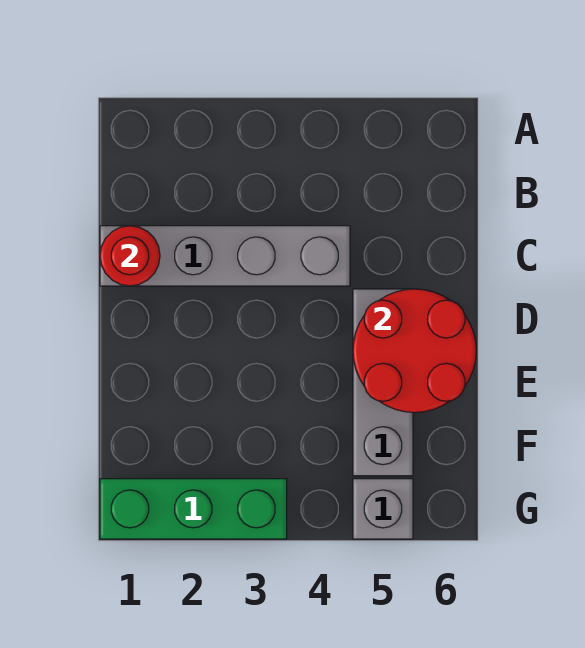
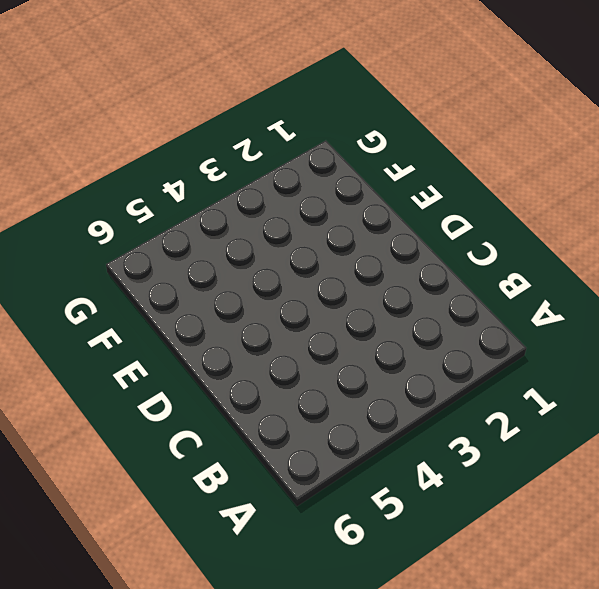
none -> grey brick C1:C4 level 1
none -> grey brick D5:F5 level 1

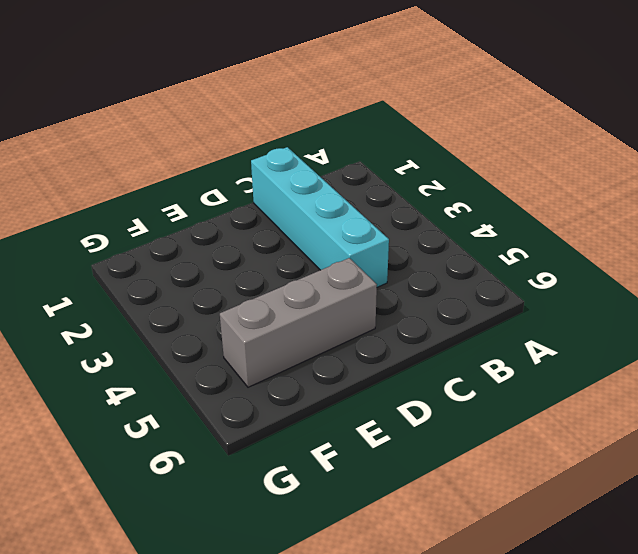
cyan brick C1:C4 level 1 -> grey brick C1:C4 level 1
none -> green brick G1:G3 level 1
none -> grey brick G5 level 1

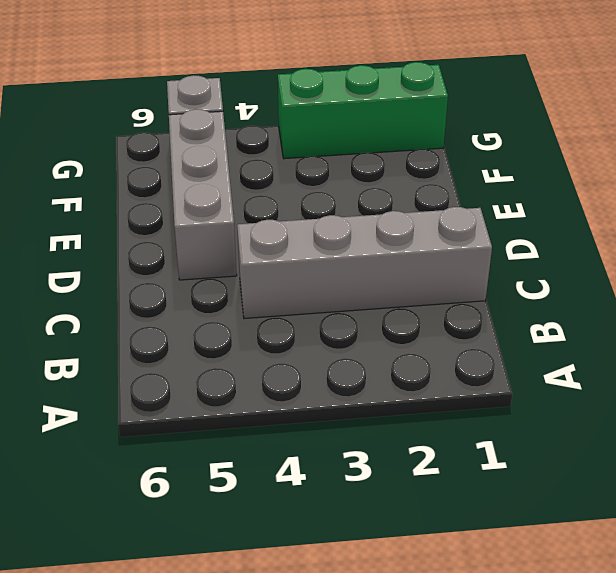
none -> red round brick C1 level 2
none -> red round brick D5:E6 level 2

